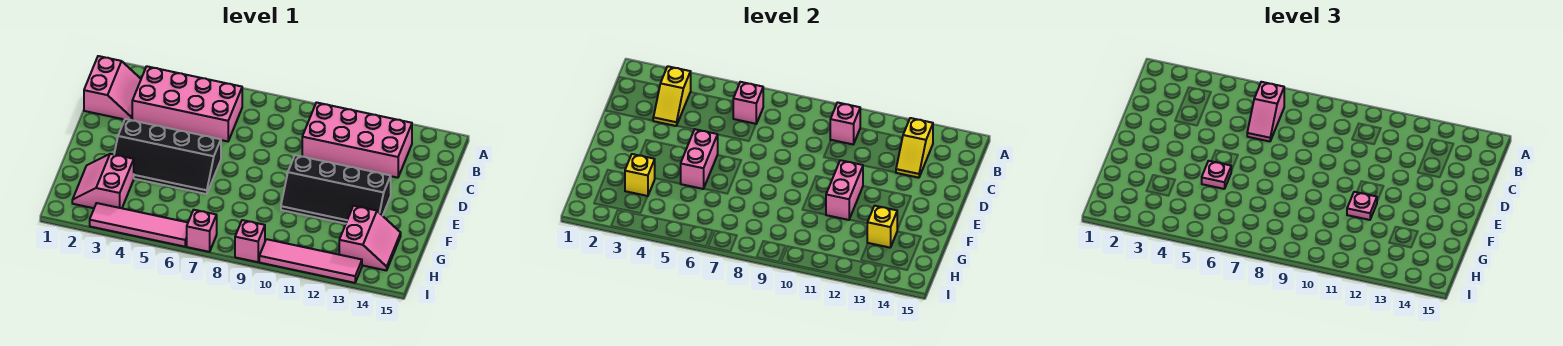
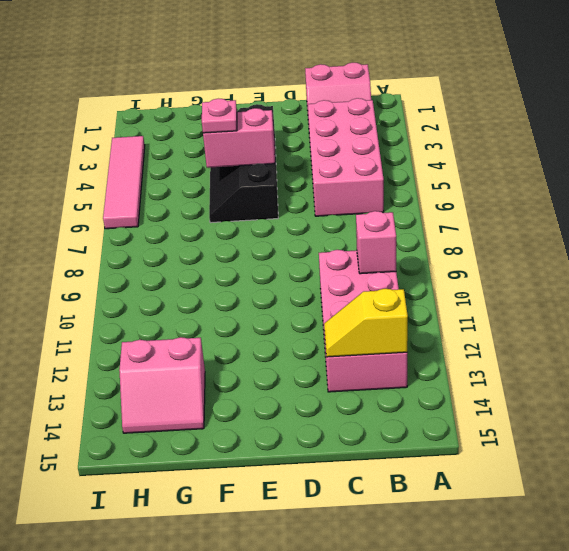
none -> black slope E10:F13 level 1 top E
none -> pink slope G2:H3 level 1 top 3
none -> pink brick I7 level 1

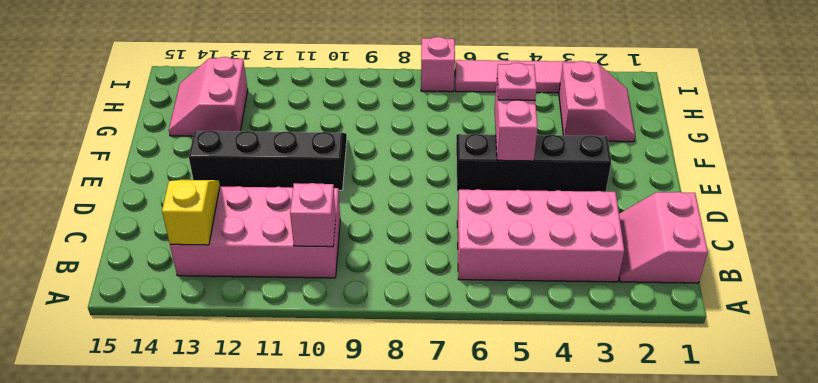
none -> pink brick I9 level 1
none -> pink tile I10:I13 level 1
none -> yellow slope B3:C3 level 2 top B

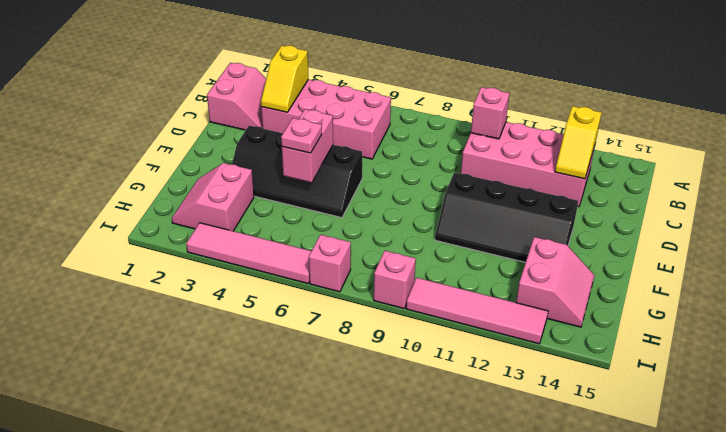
none -> pink brick B6 level 2
none -> pink brick E11:F11 level 2
none -> yellow brick G3 level 2

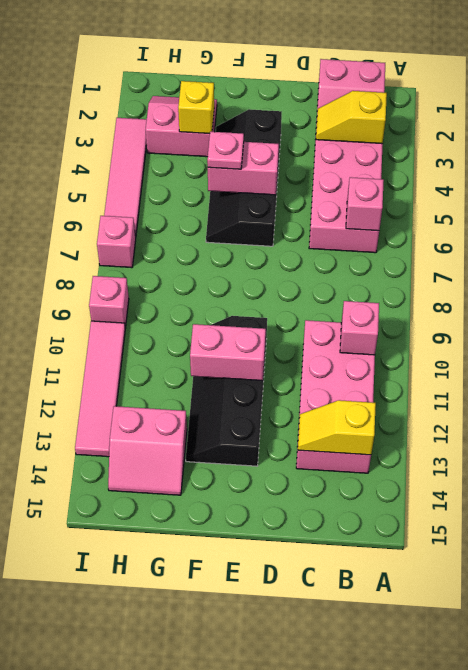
none -> yellow brick G13 level 2
none -> pink slope B6:C6 level 3 top B
none -> pink plate F11 level 3

